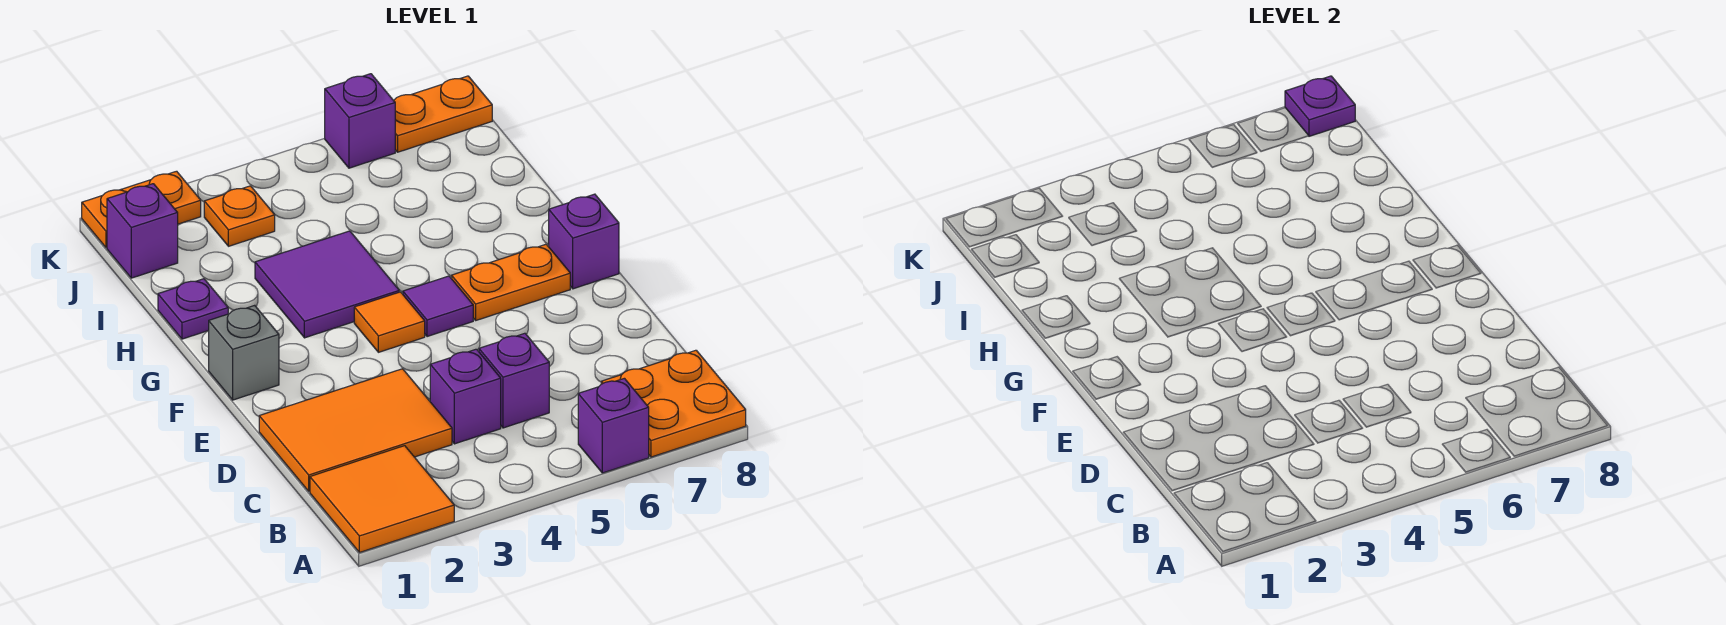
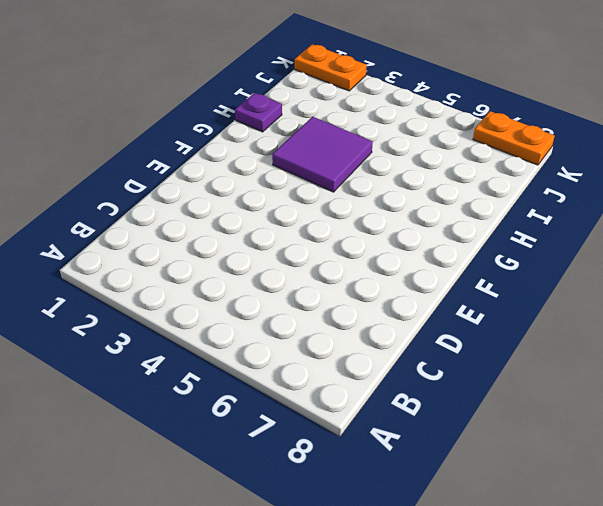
none -> orange tile A1:B2 level 1
none -> purple brick A6 level 1
none -> orange plate A7:B8 level 1

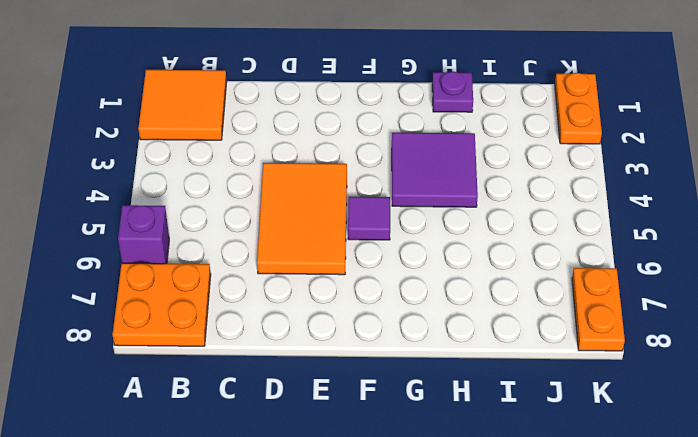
orange tile D4:E6 level 1 -> orange tile C1:D3 level 1
none -> purple brick C4 level 1
none -> purple brick C5 level 1
none -> grey brick F1 level 1

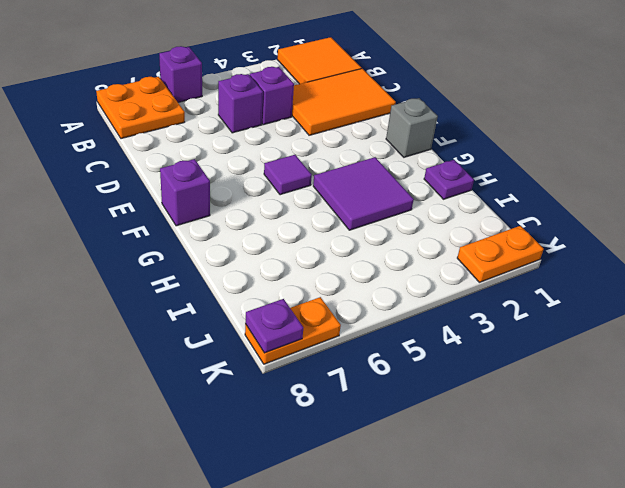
none -> orange tile F4 level 1
none -> orange plate F6:F7 level 1
none -> purple brick J1 level 1

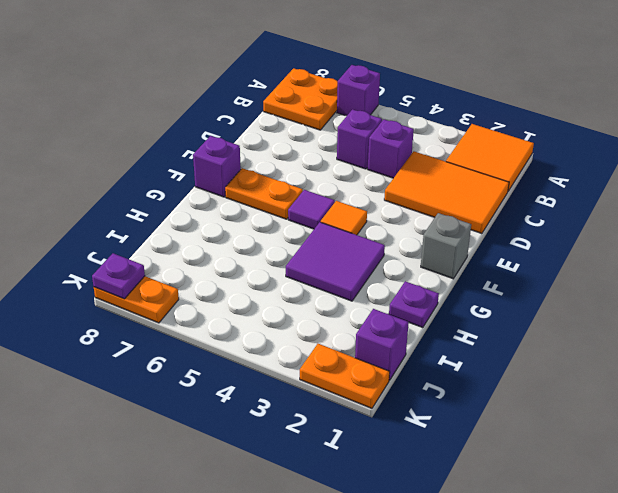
none -> orange plate J3 level 1
none -> purple brick K6 level 1

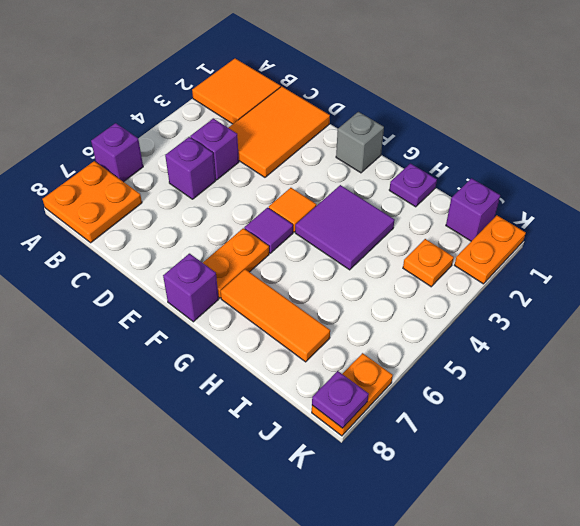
orange tile G7:I7 level 1 -> none
none -> purple brick K6 level 1

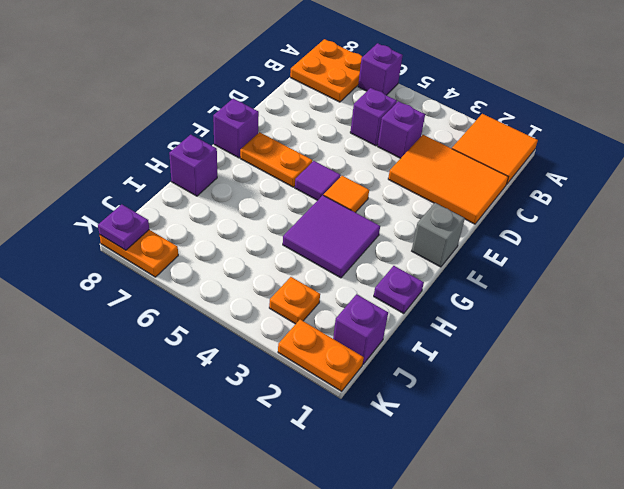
purple brick H8 level 1 -> purple brick K6 level 1

